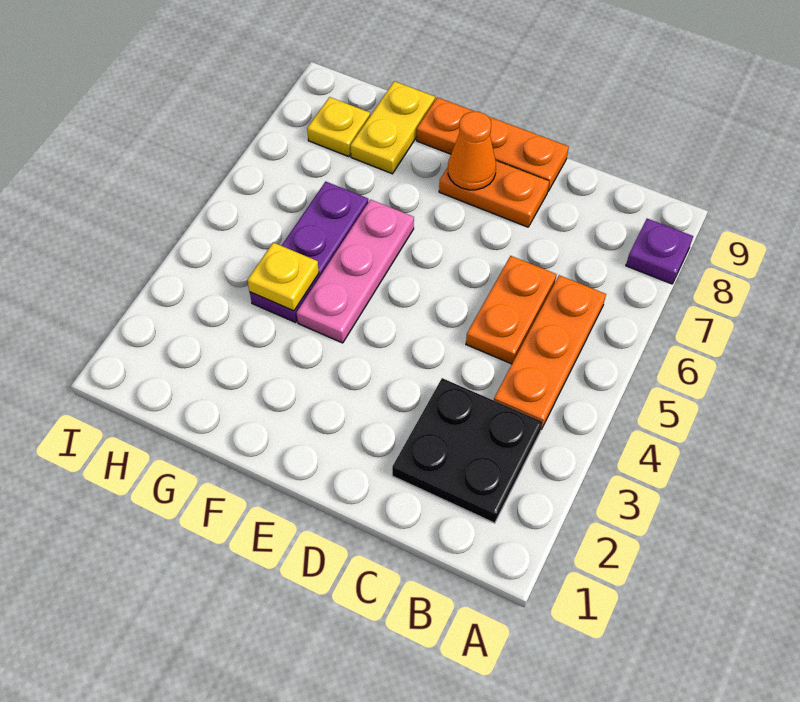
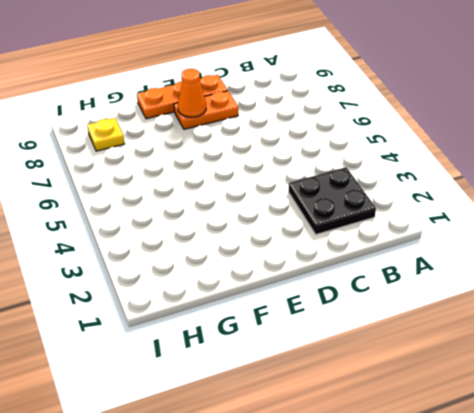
none -> purple plate A8 level 1
none -> orange plate B4:B6 level 1
none -> orange plate C5:C6 level 1

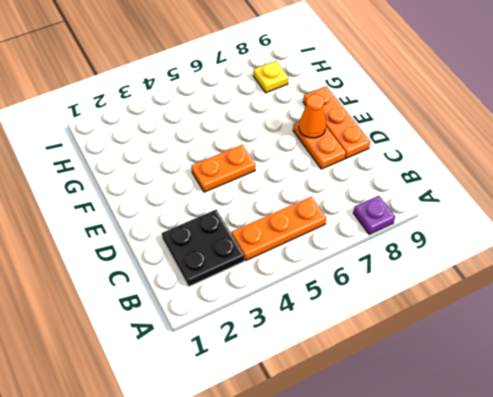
orange plate E4:E5 level 1 -> orange plate C5:C6 level 1
none -> pink plate F4:F6 level 1
none -> purple plate G4:G6 level 1
none -> yellow plate G8:G9 level 1

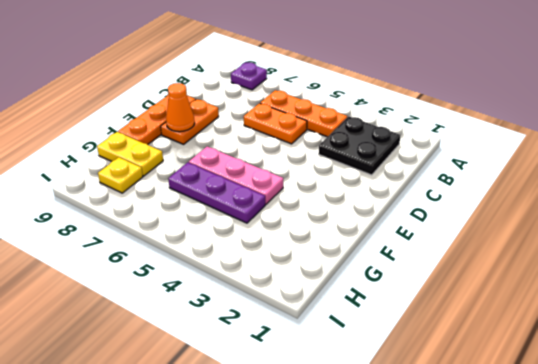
none -> yellow plate G4 level 2

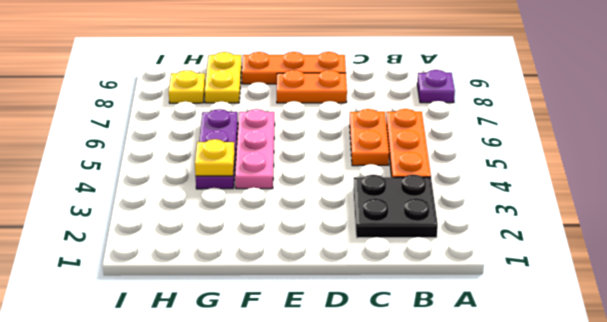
none -> orange cone E8 level 2

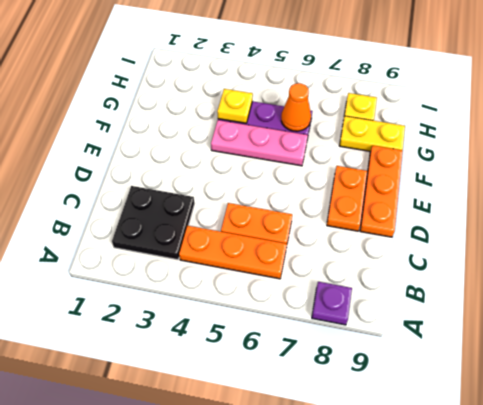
orange cone G6 level 2 -> orange cone E8 level 2

